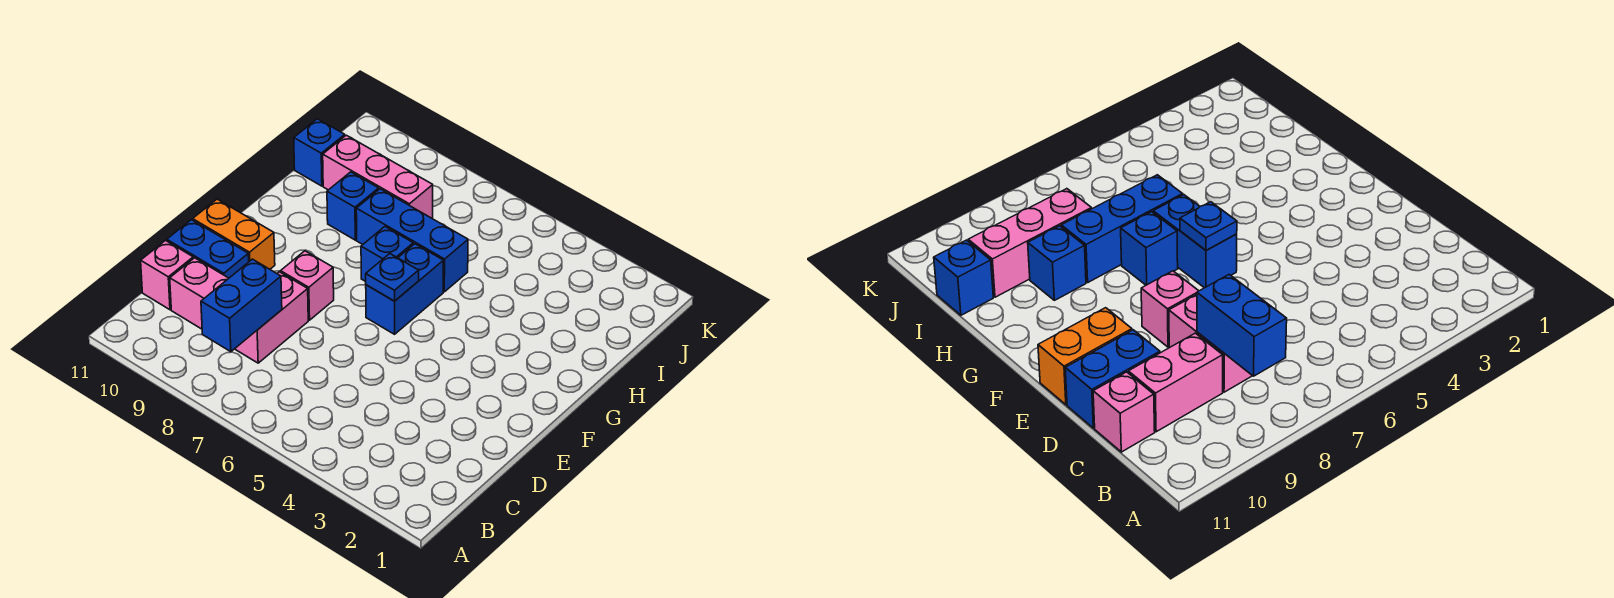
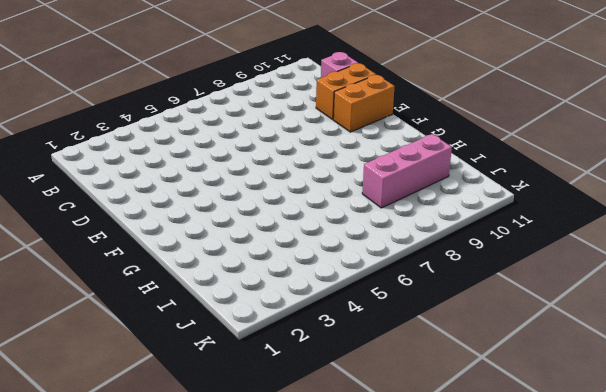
orange brick D10:D11 level 1 -> blue brick D10:D11 level 1
none -> pink brick C8:D8 level 1
none -> pink brick C9:C10 level 1
none -> pink brick E8 level 1

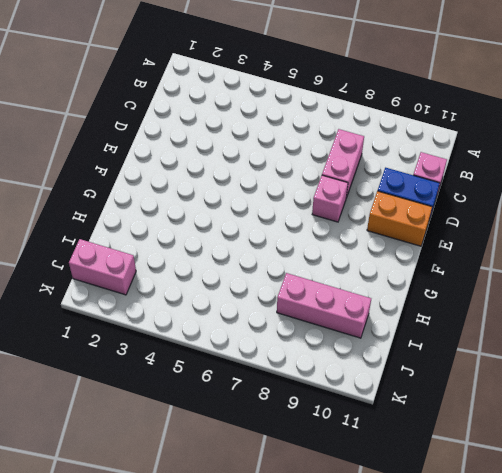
pink brick J1:J2 level 1 -> pink brick C9:C10 level 1
none -> blue brick F6:G6 level 1
none -> blue brick G7 level 1
none -> blue brick H6:H8 level 1

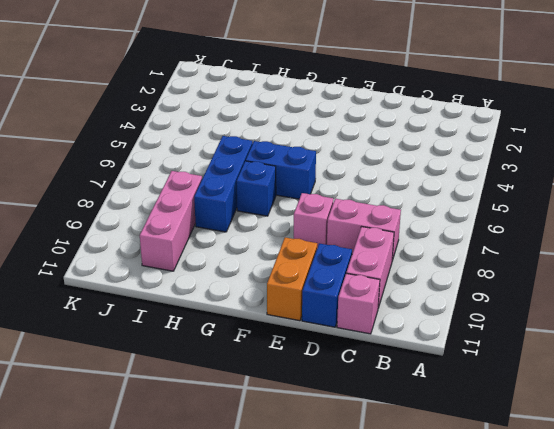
none -> blue brick H9 level 1
none -> blue brick I11 level 1
none -> blue brick B8:C8 level 2

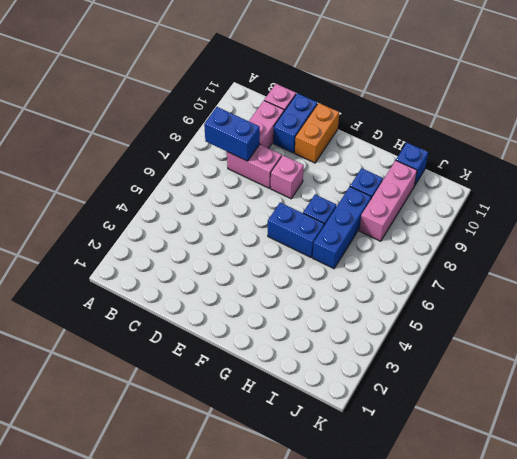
none -> blue plate F6 level 2

